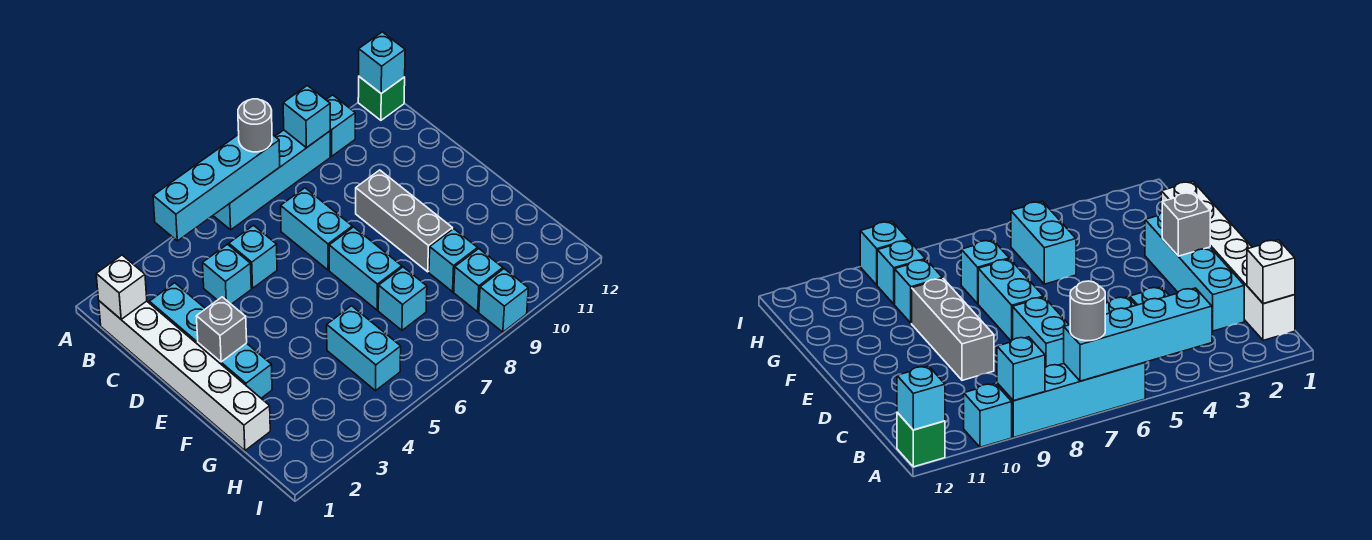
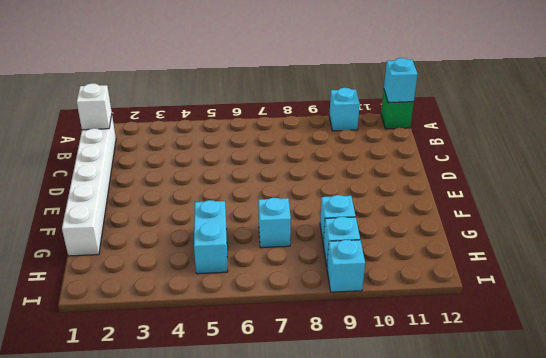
none -> cyan brick A6:A9 level 1
none -> cyan brick C2:F2 level 1
none -> cyan brick C4 level 1

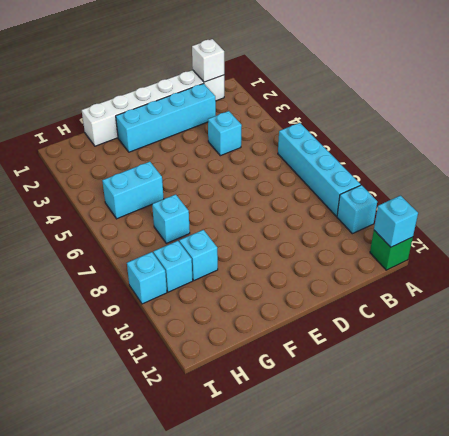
none -> cyan brick C5 level 1
none -> cyan brick C7:D7 level 1
none -> grey brick D9:F9 level 1

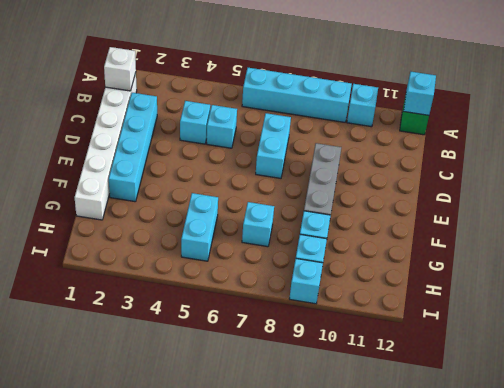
none -> cyan brick E7:F7 level 1
none -> cyan brick A4:A7 level 2
none -> cyan brick A9 level 2

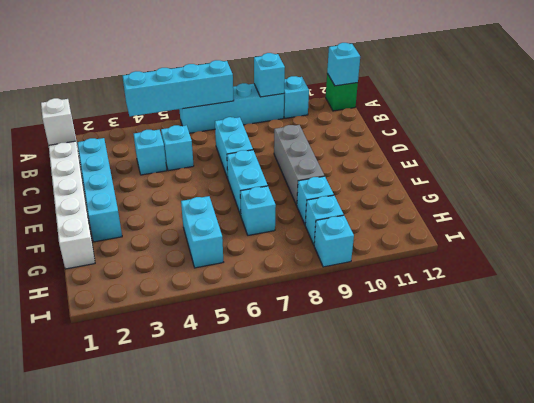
none -> grey brick E2 level 2
none -> grey round brick A7 level 3

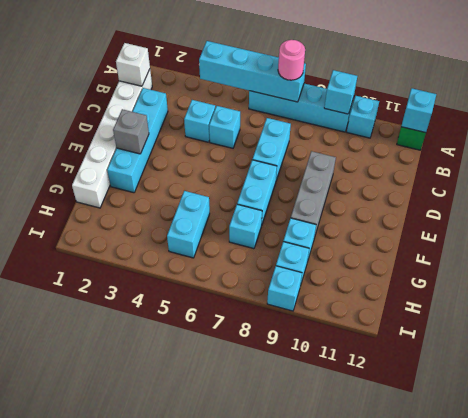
pink round brick A7 level 3 -> grey round brick A7 level 3

